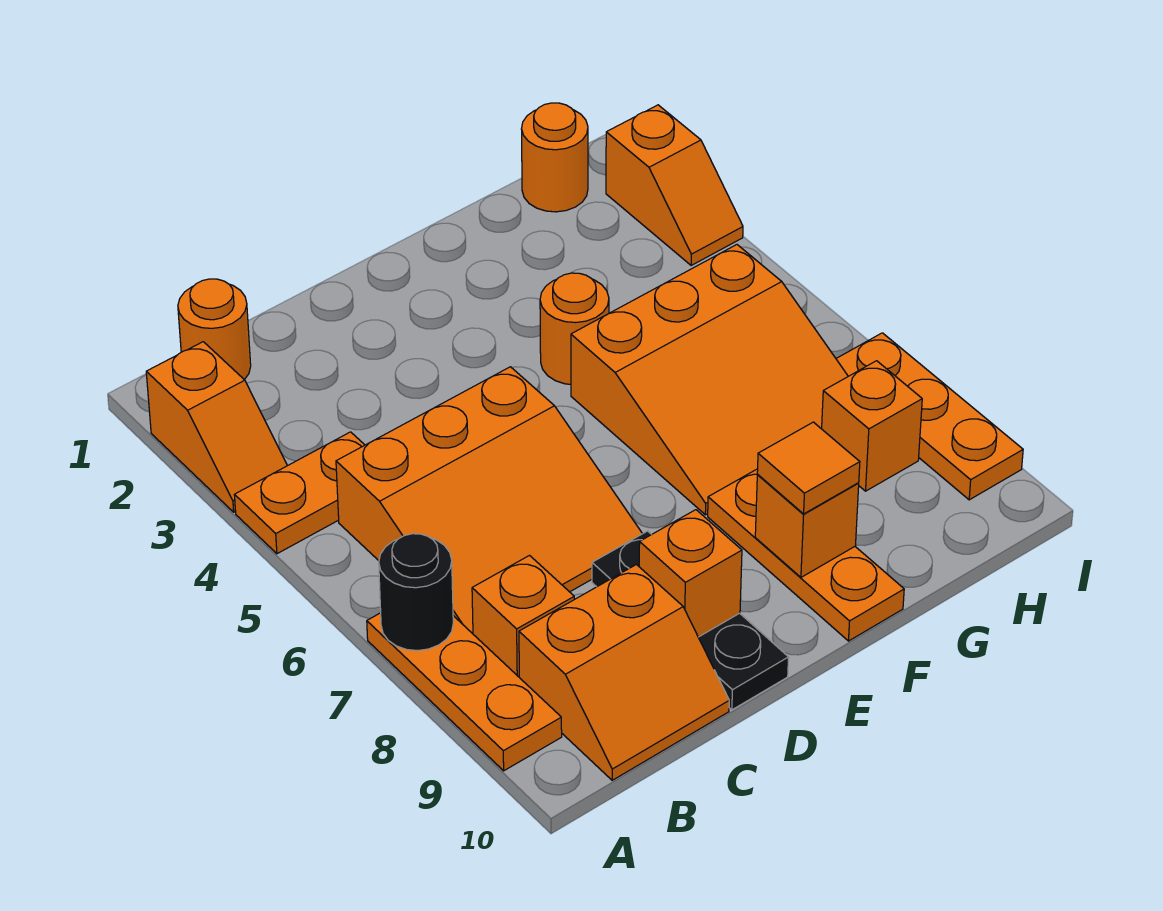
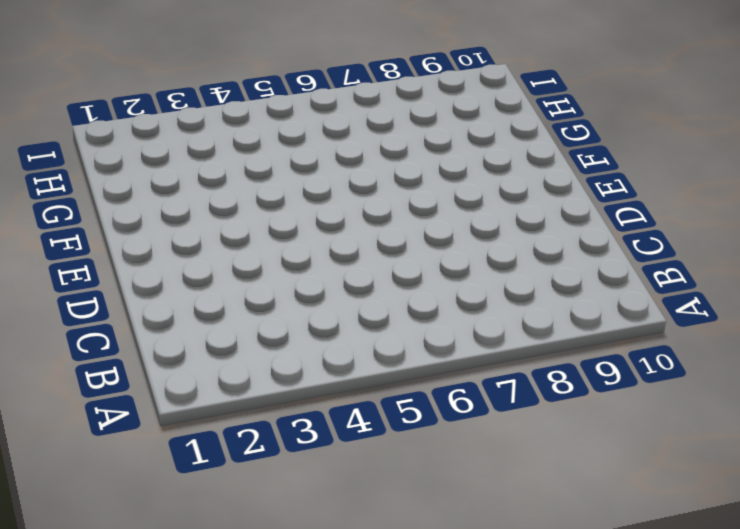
none -> orange slope A2:A3 level 1 top 2
none -> orange plate A4:B4 level 1
none -> orange plate A7:A9 level 1

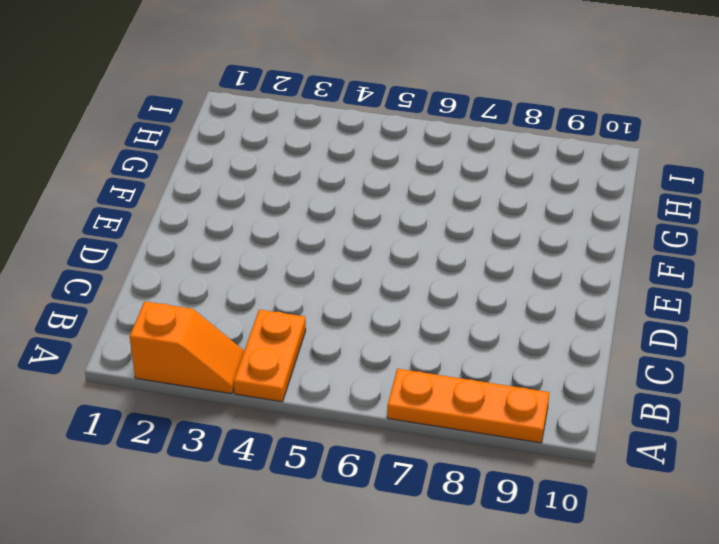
none -> orange round brick B1 level 1
none -> orange slope B5:D7 level 1 top 5
none -> orange brick B8 level 1

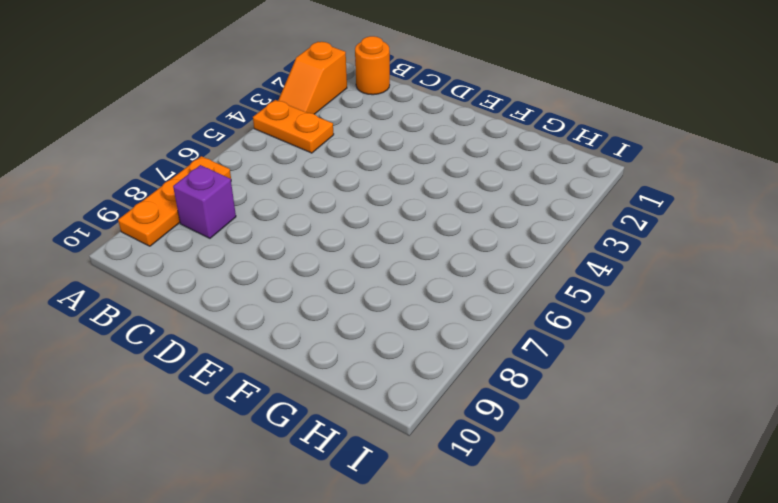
purple brick B8 level 1 -> orange brick B8 level 1
none -> orange slope B5:D7 level 1 top 5
none -> orange slope B9:C10 level 1 top 9
none -> black plate D8:D10 level 1

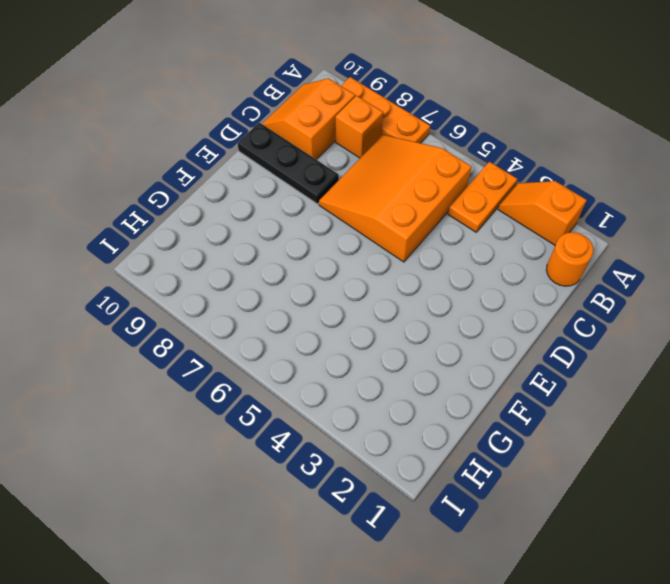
none -> orange round brick F4 level 1
none -> orange slope F5:H7 level 1 top 5
none -> orange plate F8:F10 level 1

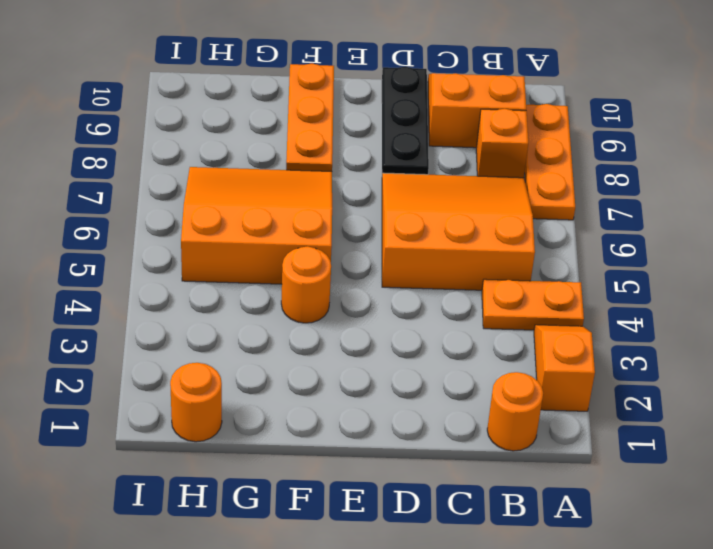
none -> orange brick H8 level 1
none -> orange slope I2:I3 level 1 top 2
none -> orange plate I7:I9 level 1

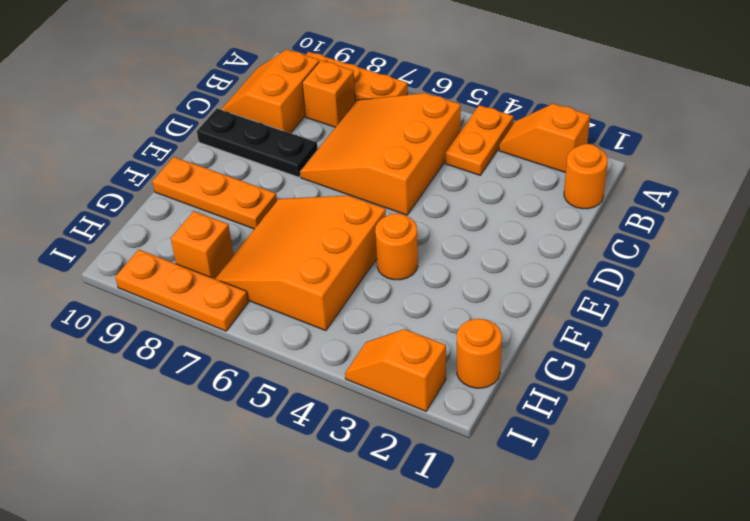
none -> black round brick A7 level 2
none -> orange brick D9 level 2
none -> orange brick F9 level 2

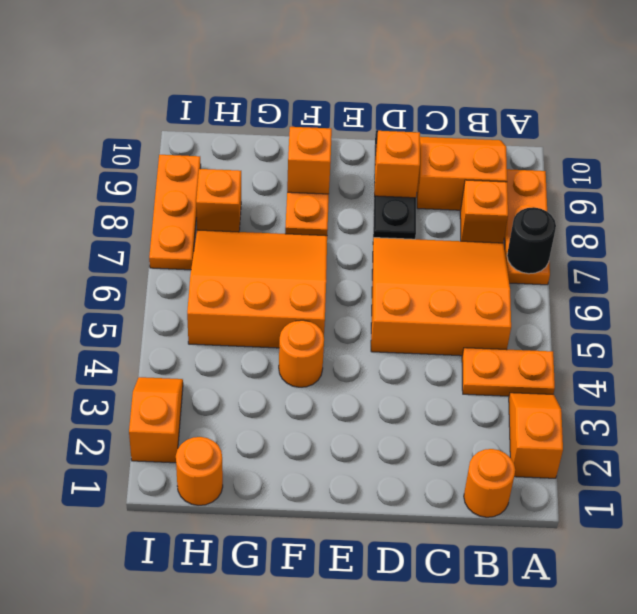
none -> orange tile F9 level 3

